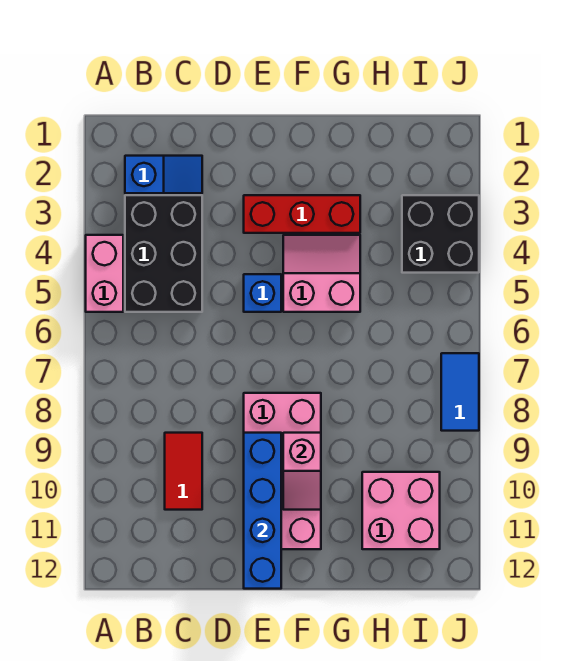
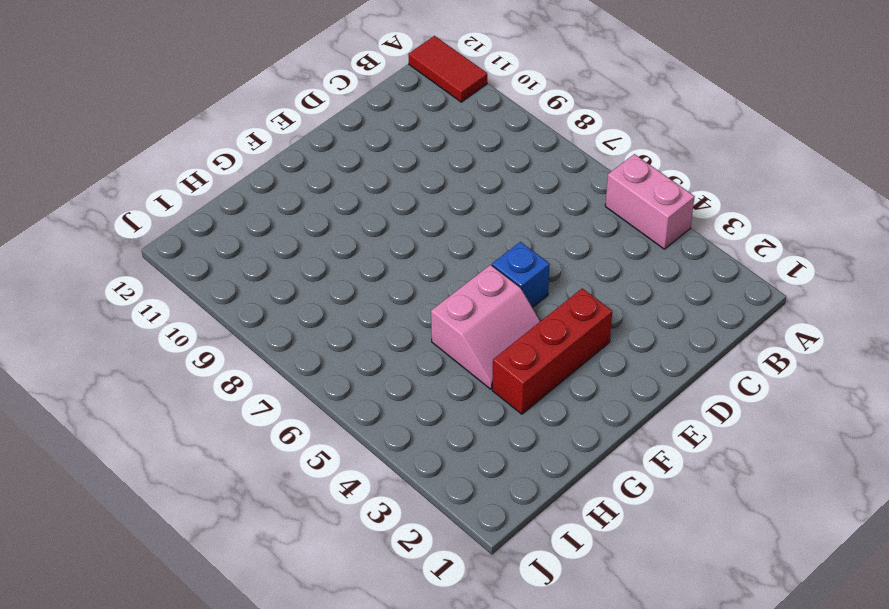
red tile A11:A12 level 1 -> red tile C9:C10 level 1
none -> blue slope B2:C2 level 1 top B
none -> black brick B3:C5 level 1
none -> pink brick E8:F11 level 1

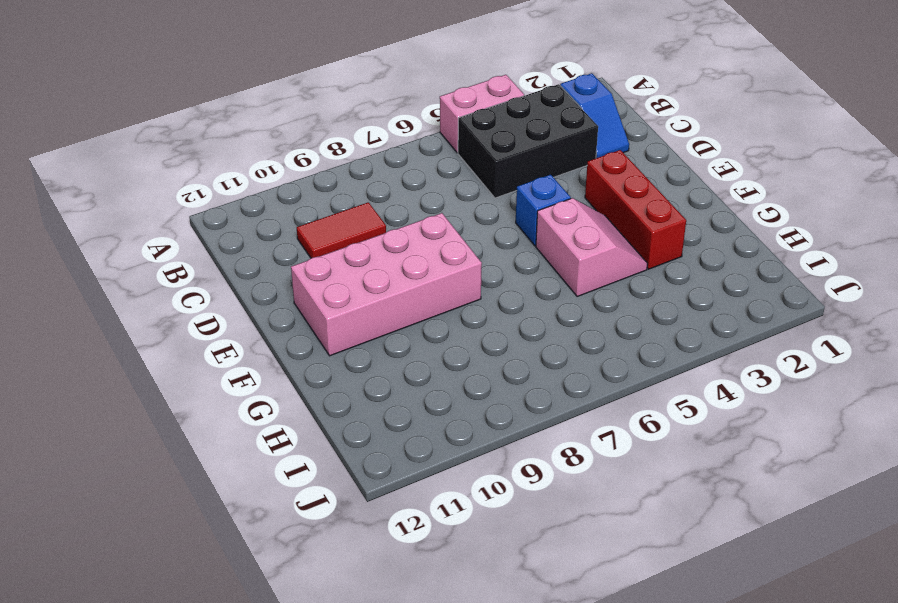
none -> pink brick H10:I11 level 1
none -> black brick I3:J4 level 1
none -> blue tile J7:J8 level 1

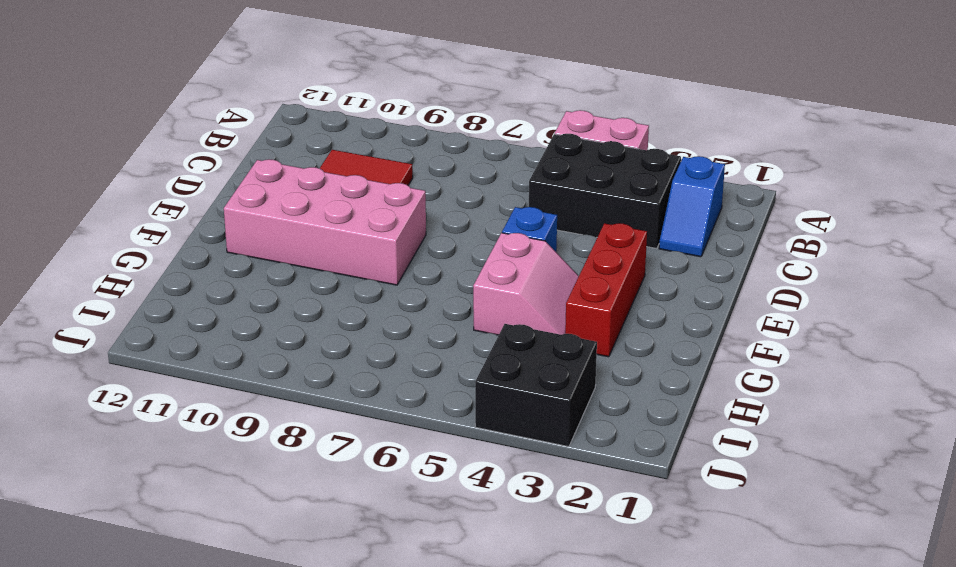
none -> pink brick H10:I11 level 1
none -> blue tile J7:J8 level 1
none -> blue brick E9:E12 level 2

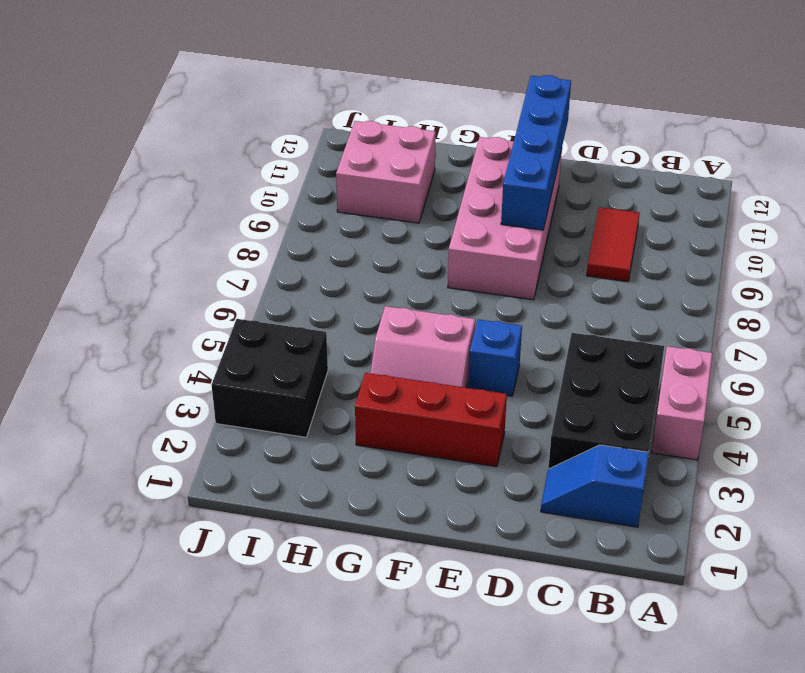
none -> blue tile J7:J8 level 1
none -> pink slope F9:F10 level 2 top 9

